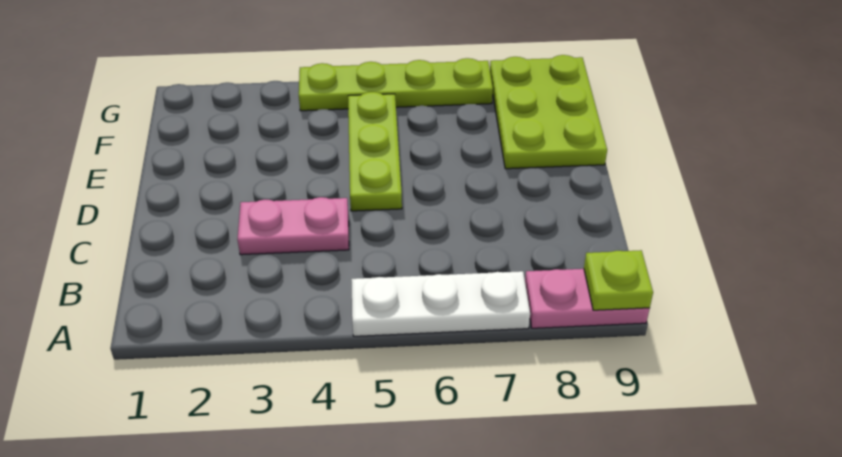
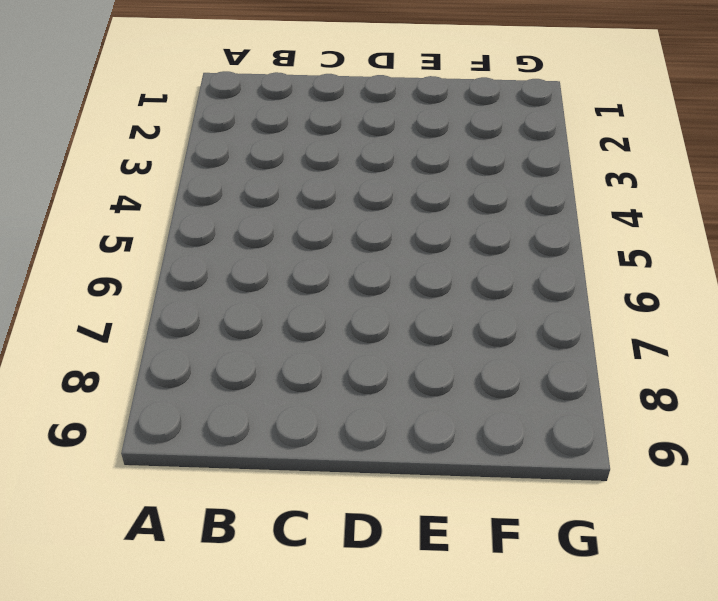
none -> white plate A5:A7 level 1
none -> pink plate A8:A9 level 1

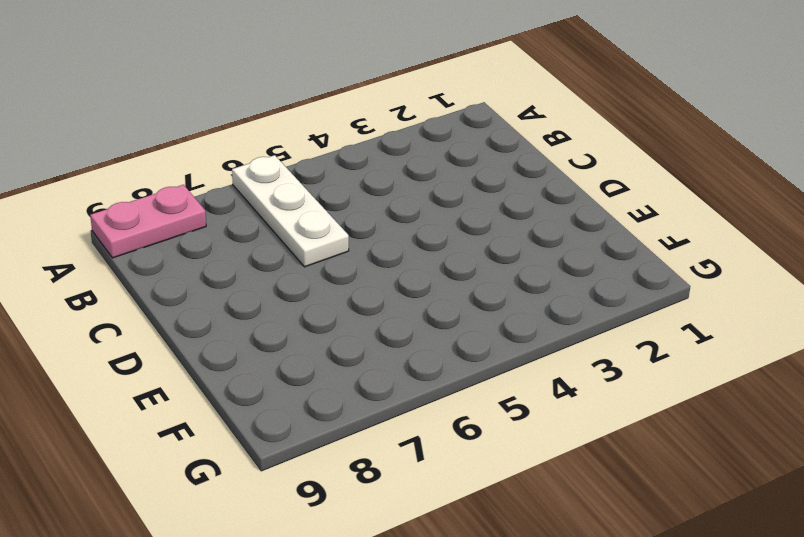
white plate A6:C6 level 1 -> white plate A5:A7 level 1
none -> pink plate C3:C4 level 1
none -> lime plate D5:F5 level 1

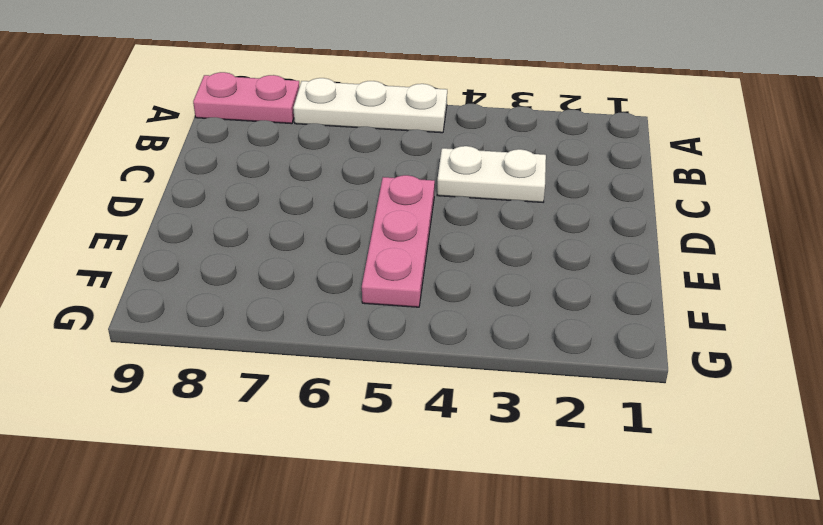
white plate C3:C4 level 1 -> pink plate C3:C4 level 1
pink plate D5:F5 level 1 -> lime plate D5:F5 level 1
none -> lime plate E8:G9 level 1
none -> lime plate G4:G7 level 1

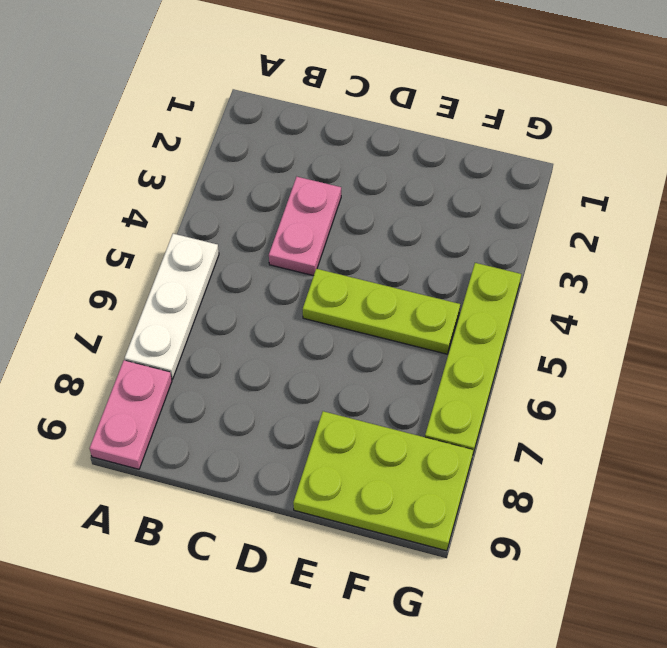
none -> lime plate A9 level 2

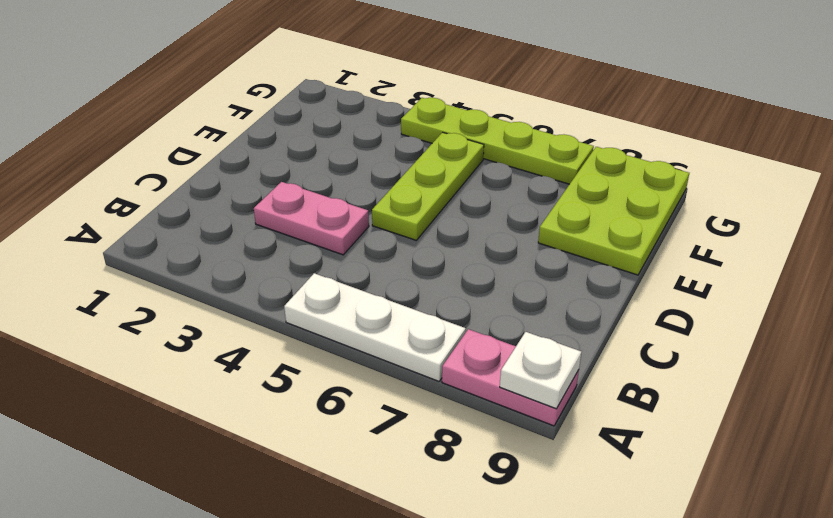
white plate A9 level 2 -> lime plate A9 level 2

